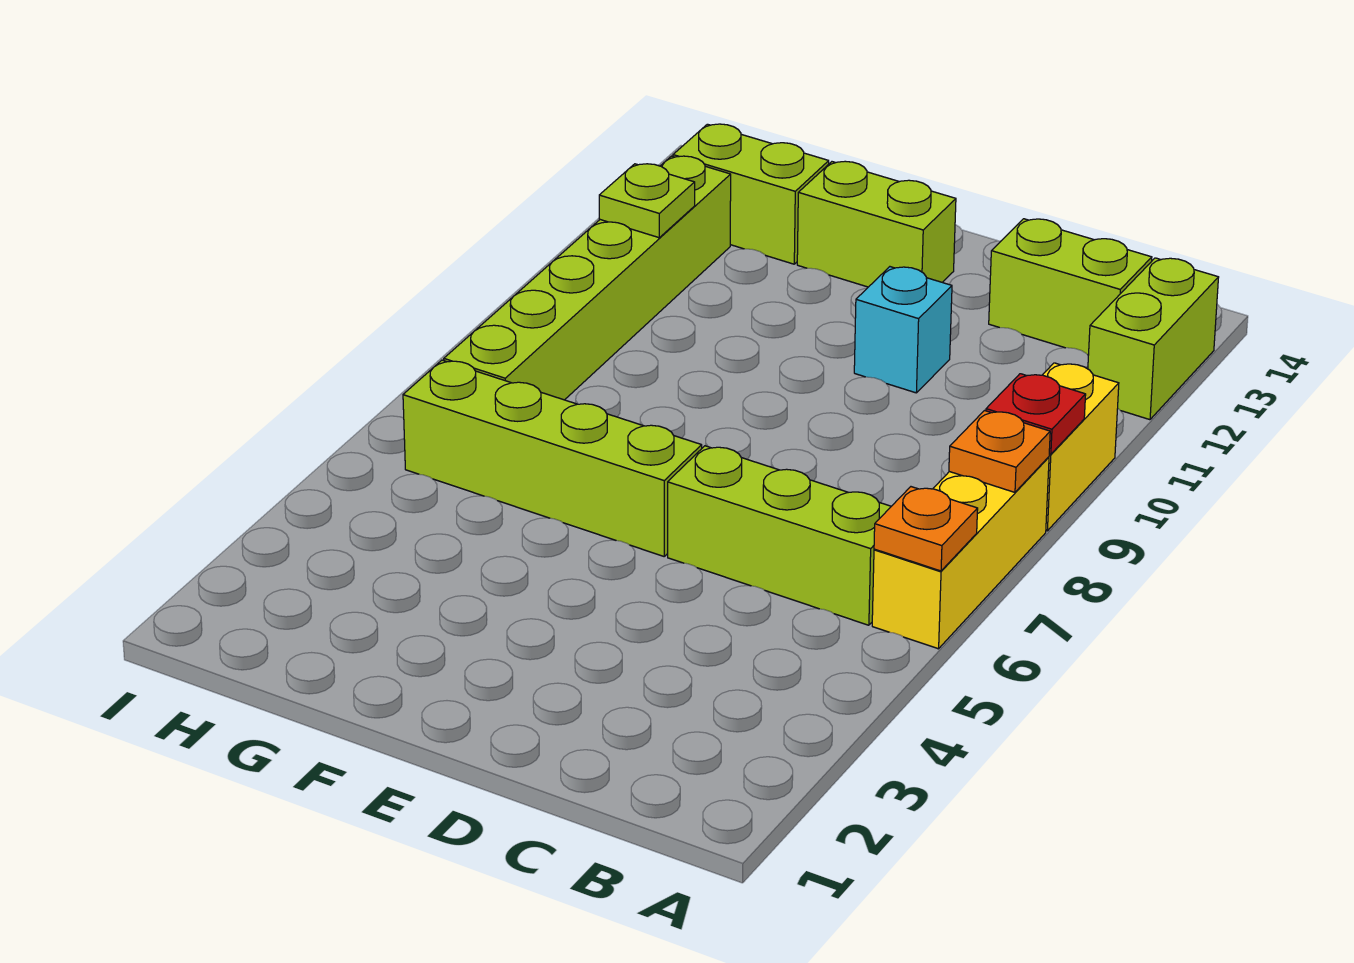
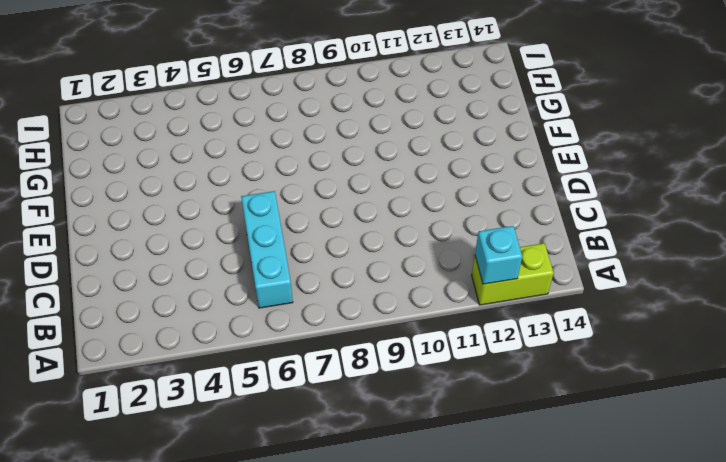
cyan brick A12 level 2 -> cyan brick D11 level 1
cyan brick B6:D6 level 1 -> lime brick B6:D6 level 1
none -> yellow brick A6:A8 level 1
none -> yellow brick A9:A10 level 1
none -> lime brick B13:C13 level 1

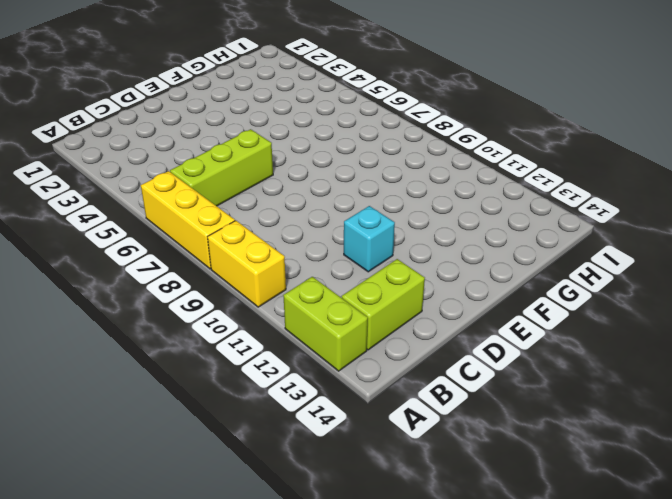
none -> lime brick E6:H6 level 1
none -> lime brick E13:F13 level 1
none -> lime brick G13:H13 level 1

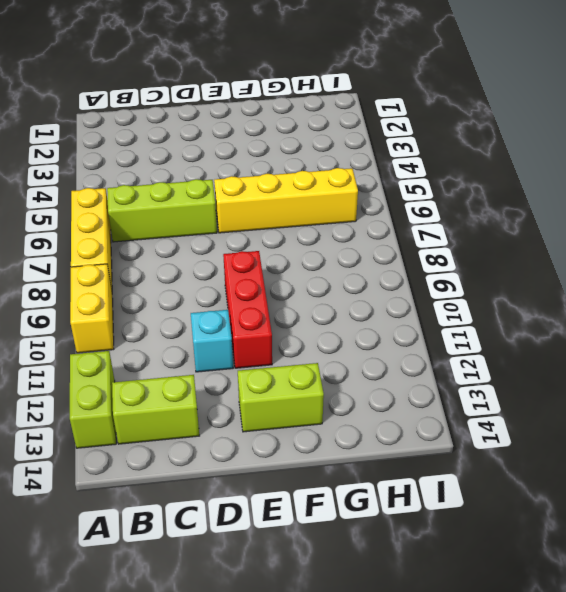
yellow brick E6:H6 level 1 -> lime brick E6:H6 level 1
red brick E9:E11 level 1 -> none
none -> lime brick G13:H13 level 1
none -> lime brick H7:H12 level 1
none -> orange plate A6 level 2

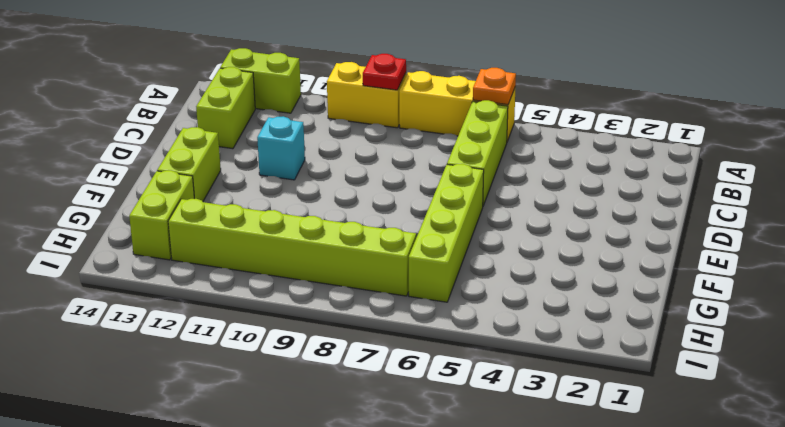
none -> orange plate A8 level 2
none -> lime plate H11 level 2

